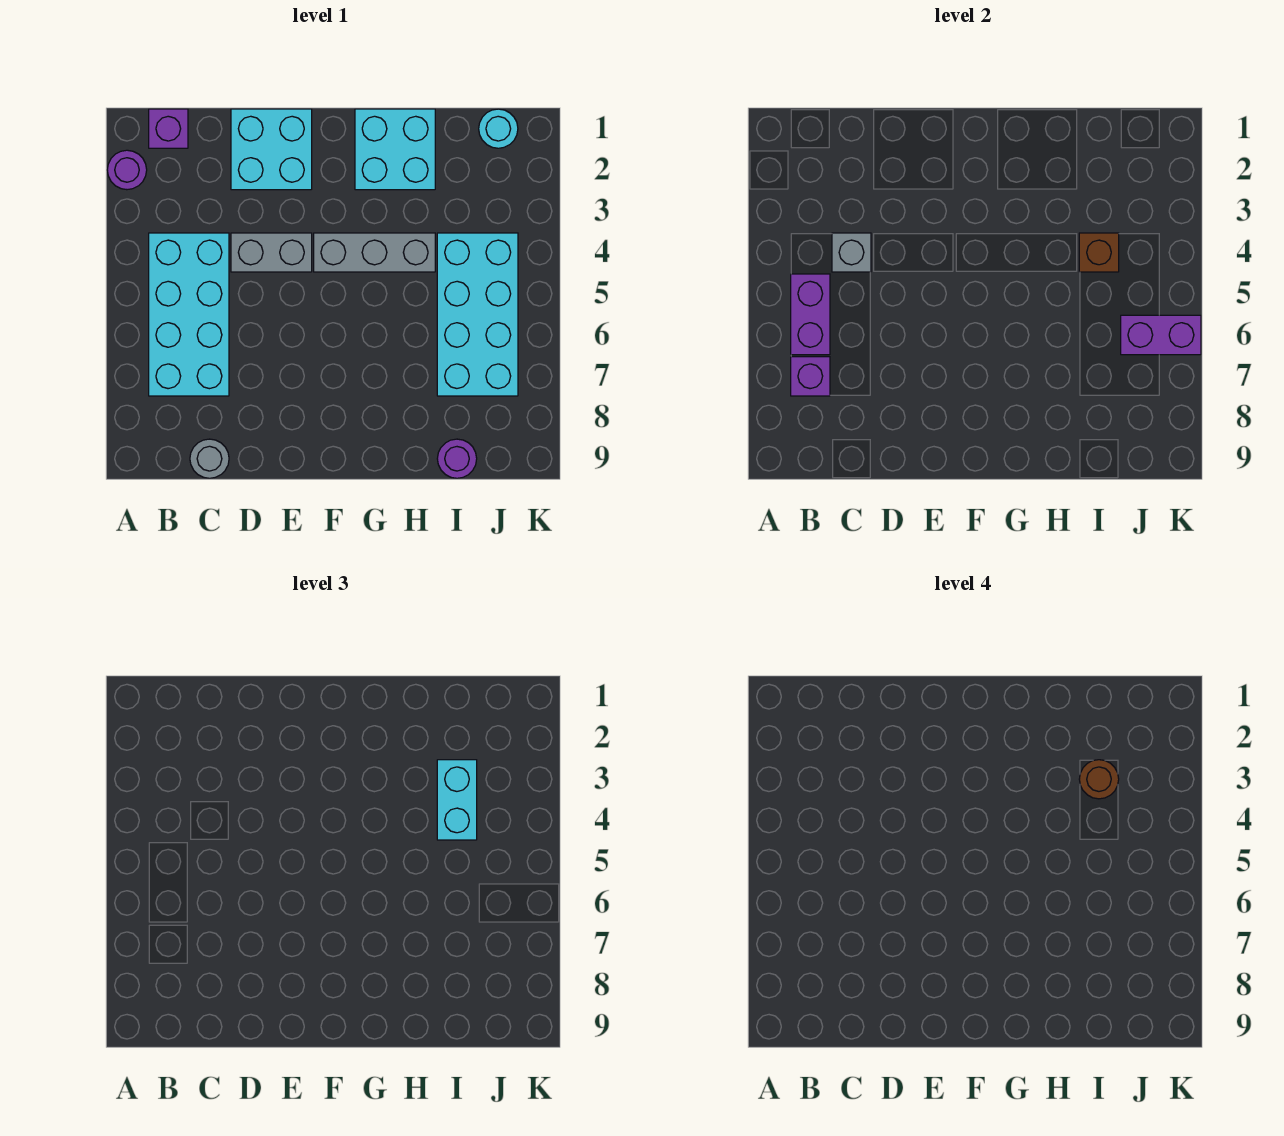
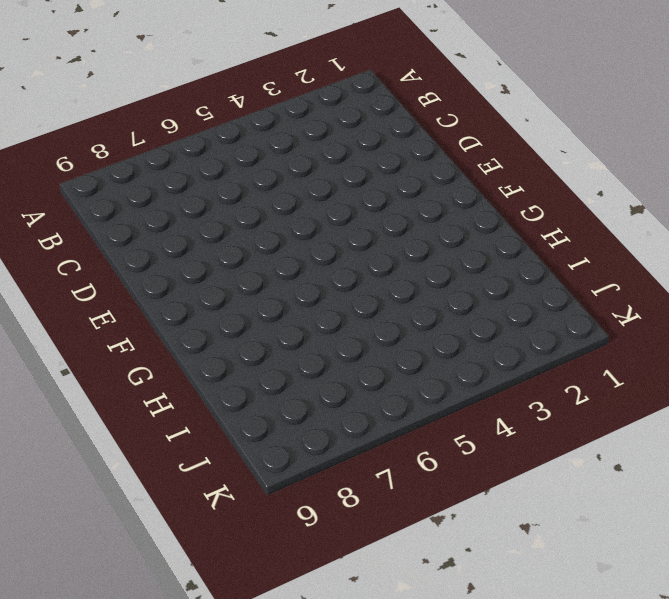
none -> purple round brick A2 level 1
none -> purple brick B1 level 1
none -> cyan brick B4:C7 level 1

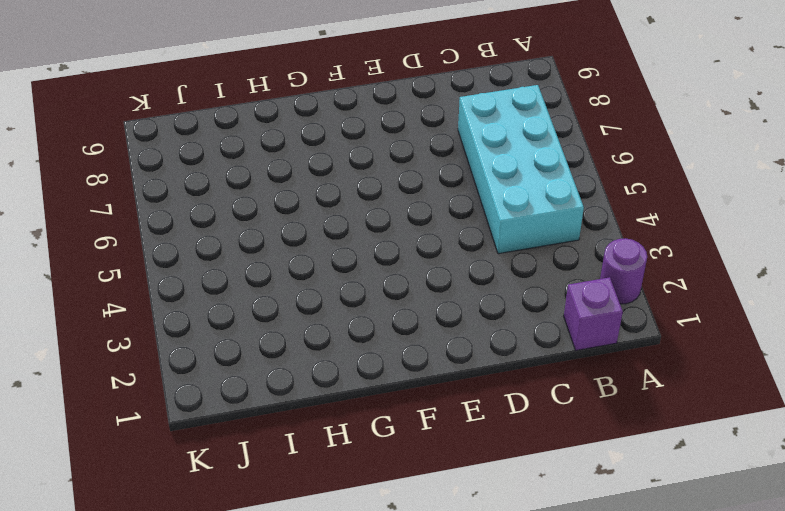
none -> grey round brick C9 level 1
none -> cyan brick D1:E2 level 1
none -> grey brick D4:E4 level 1

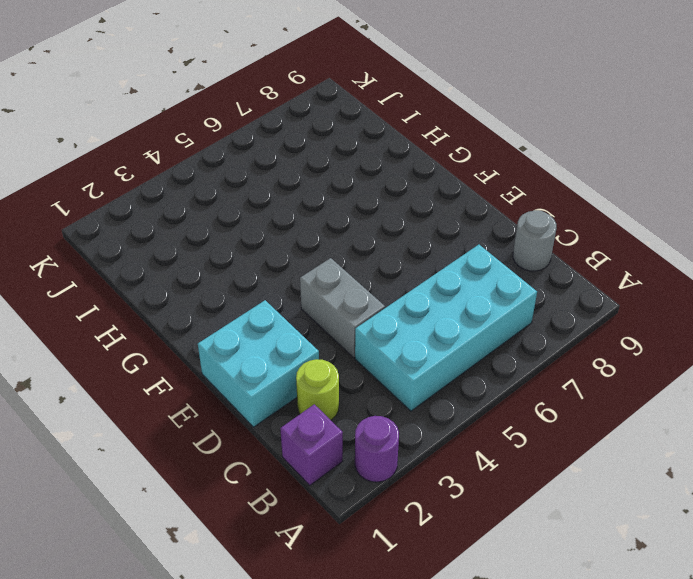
lime round brick C2 level 1 -> none
none -> grey brick F4:H4 level 1
none -> cyan brick G1:H2 level 1
none -> cyan brick I4:J7 level 1

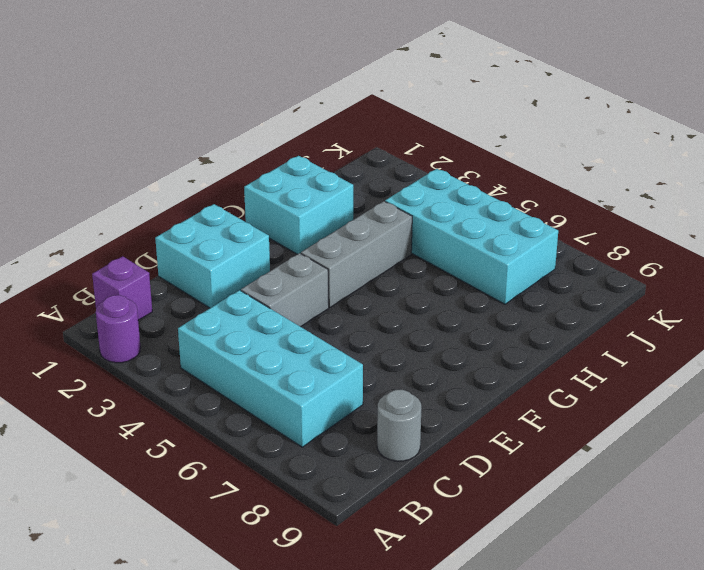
none -> purple round brick I9 level 1
none -> cyan round brick J1 level 1
none -> purple brick B5:B6 level 2

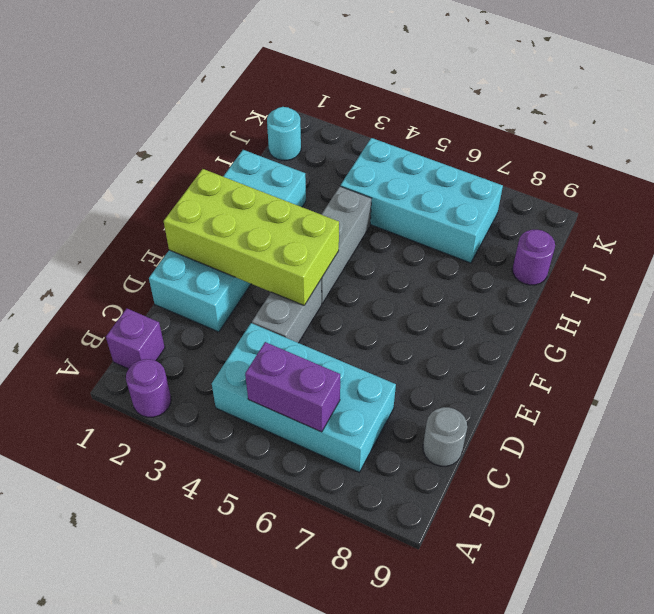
lime brick E1:F4 level 2 -> none
none -> purple brick B7 level 2
none -> grey brick C4 level 2
none -> brown brick I4 level 2

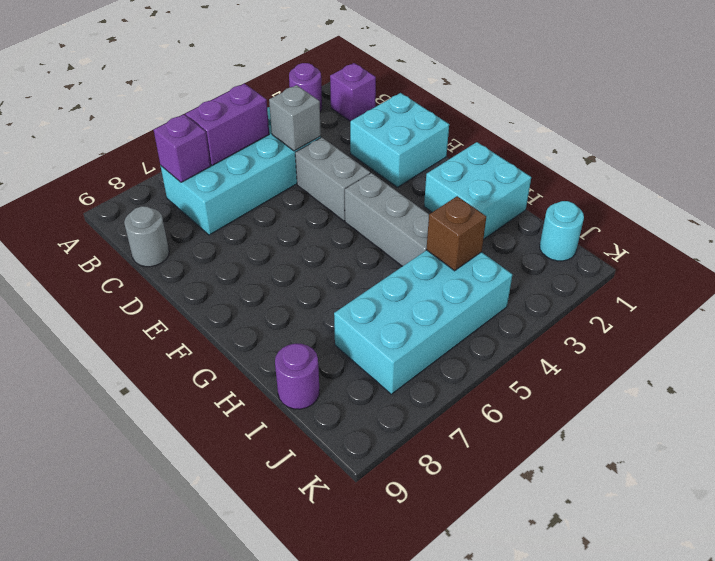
none -> purple brick J6:K6 level 2
none -> cyan brick I3:I4 level 3
none -> brown round brick I3 level 4

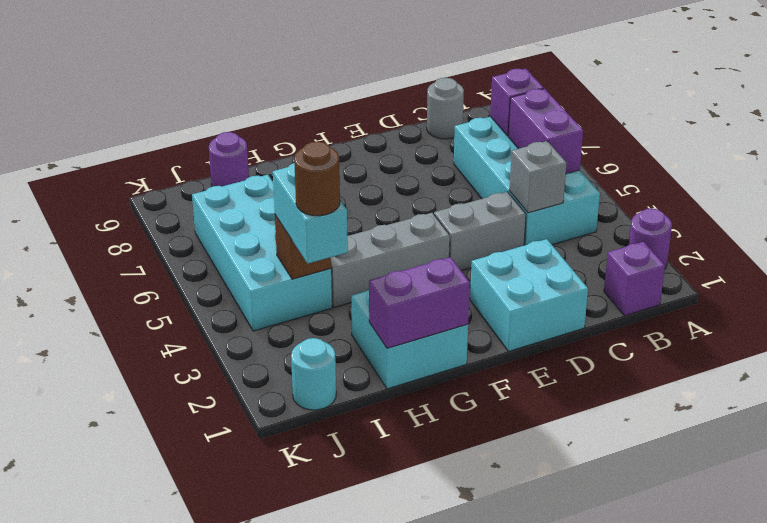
purple brick G1:H1 level 2 -> purple brick J6:K6 level 2

